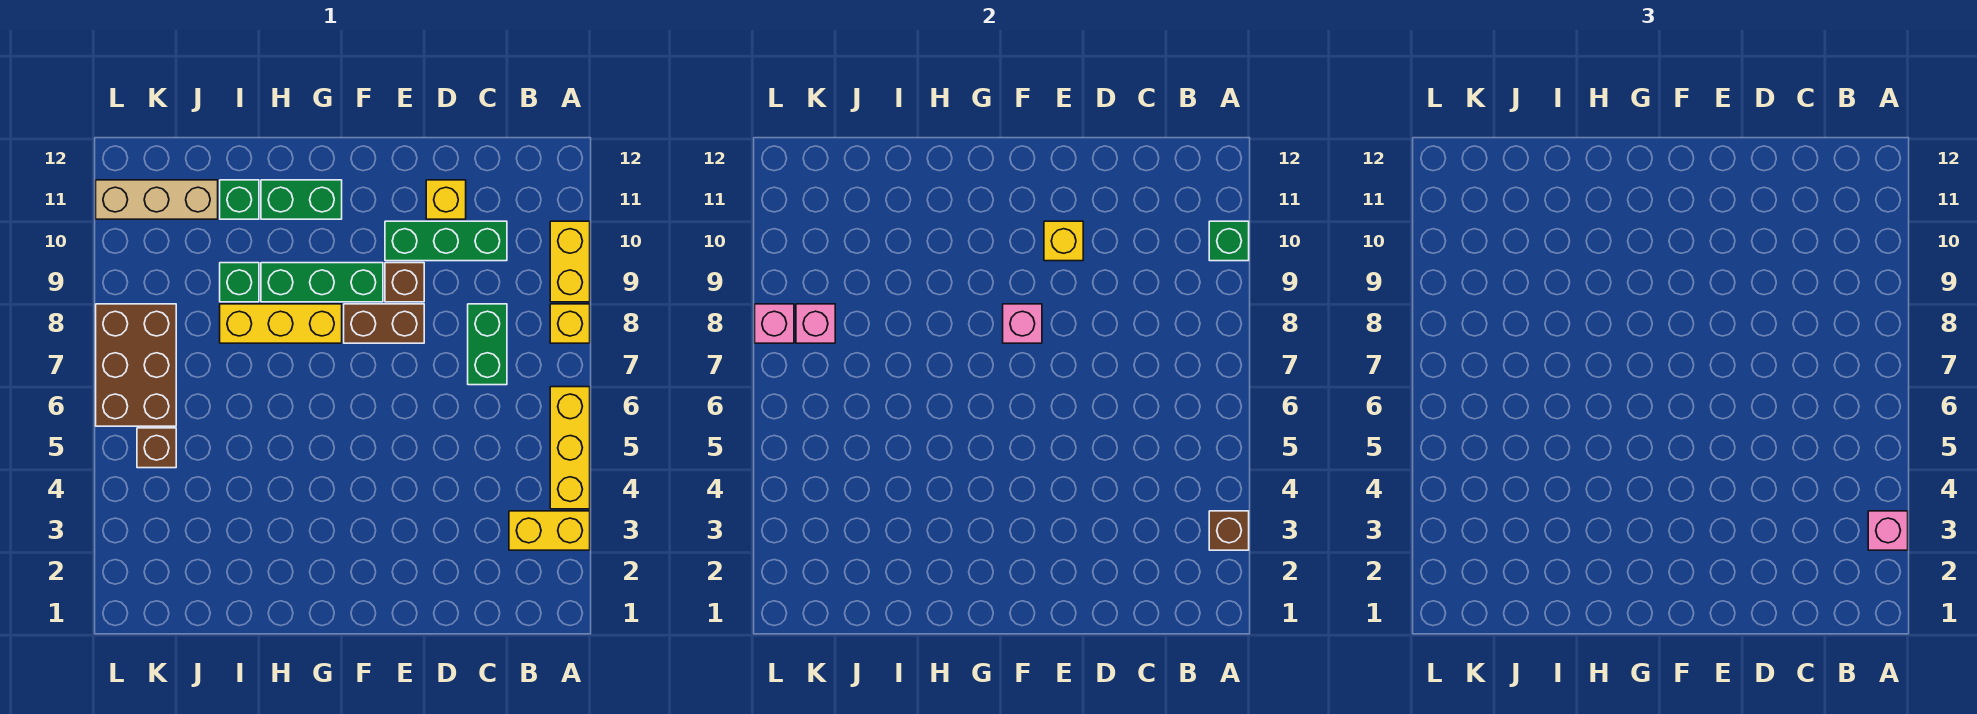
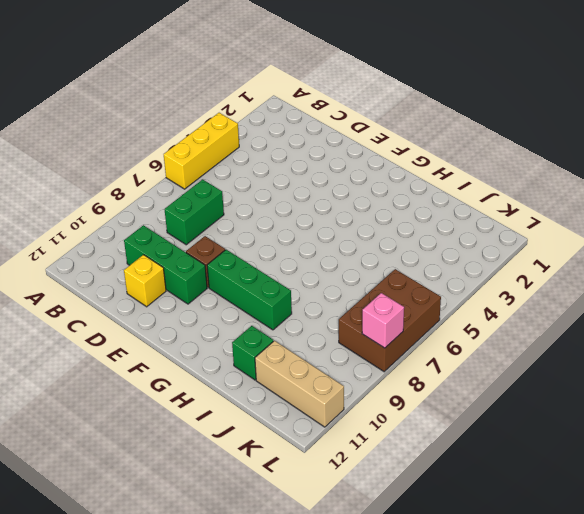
none -> yellow brick A3:B3 level 1
none -> yellow brick A8 level 1
none -> yellow brick A9:A10 level 1

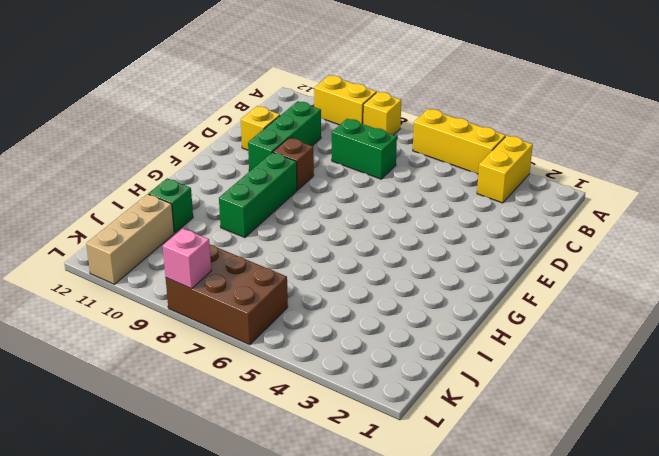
none -> brown brick E8:F8 level 1
none -> yellow brick G8:I8 level 1
none -> green brick G11:H11 level 1

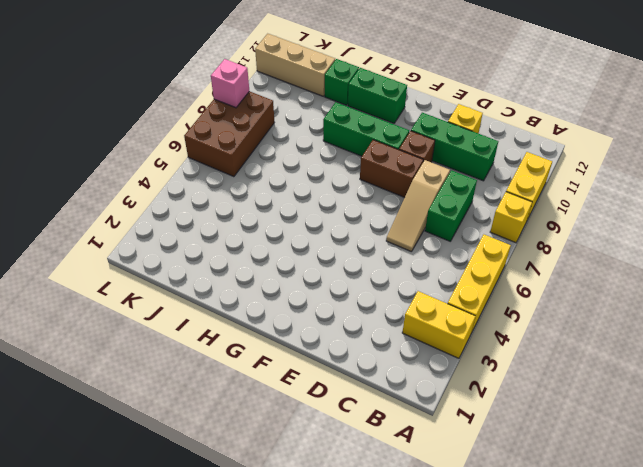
tan slope D6:D8 level 1 top 8 -> none
none -> yellow brick G8:I8 level 1
none -> green brick I9 level 1
none -> brown brick K5 level 1

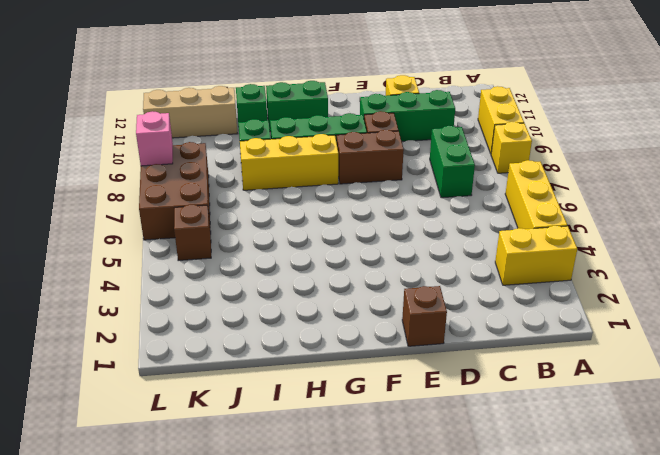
brown brick E1 level 1 -> brown brick A3 level 2
none -> green brick A10 level 2
none -> yellow brick E10 level 2
none -> pink brick F8 level 2

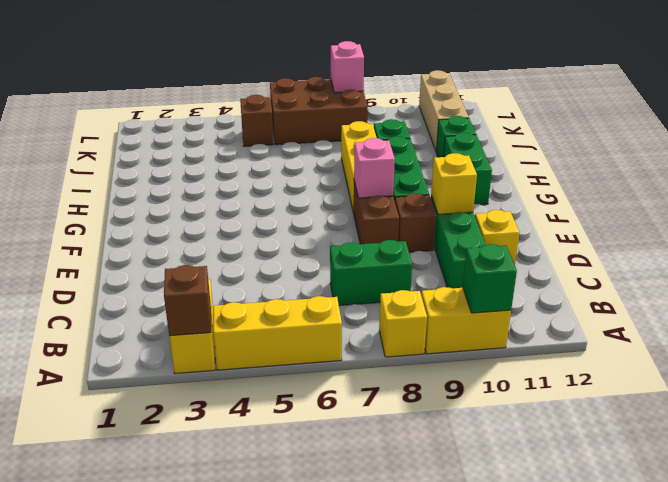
none -> pink brick K8 level 2
none -> pink brick A3 level 3

